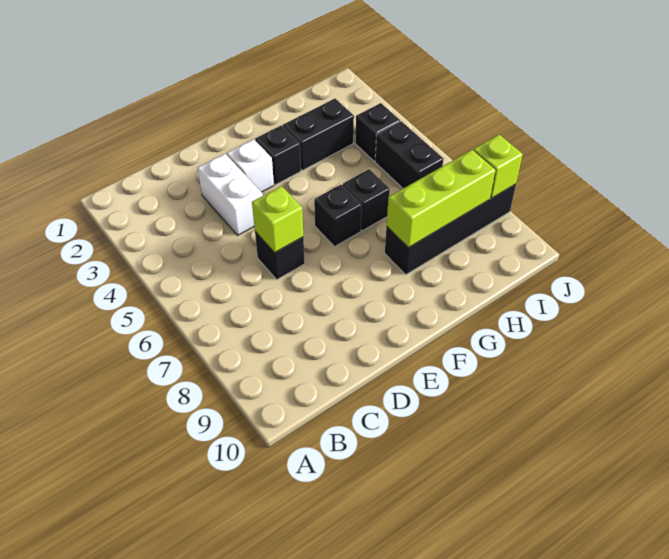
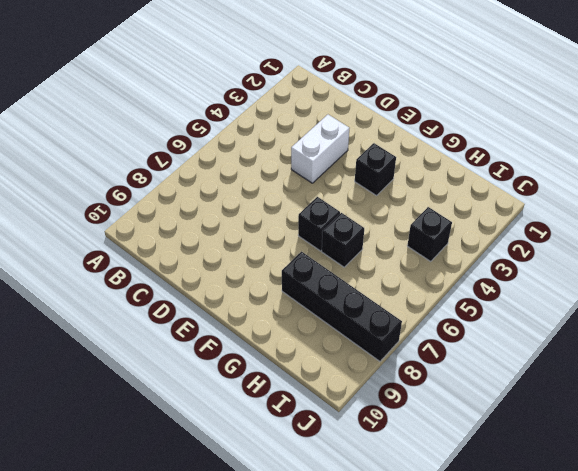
none -> black brick D6 level 1
none -> white brick E3 level 1
none -> black brick G3:H3 level 1

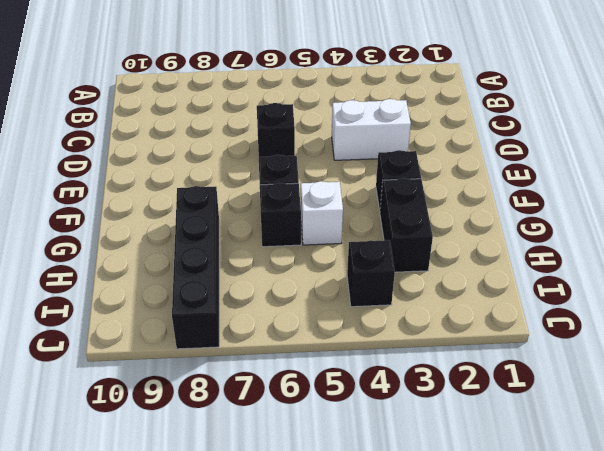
white brick G5 level 1 -> white brick E3 level 1
none -> black brick I5:I6 level 1
none -> lime brick D6 level 2
none -> lime brick G8:I8 level 2

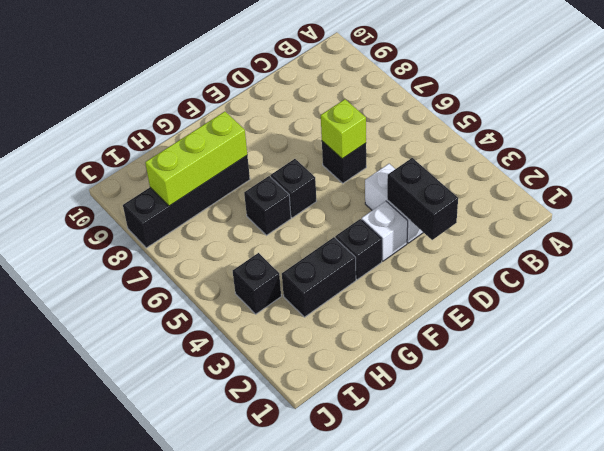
black brick D2:D3 level 2 -> black brick I5:I6 level 1
none -> lime brick J8 level 2

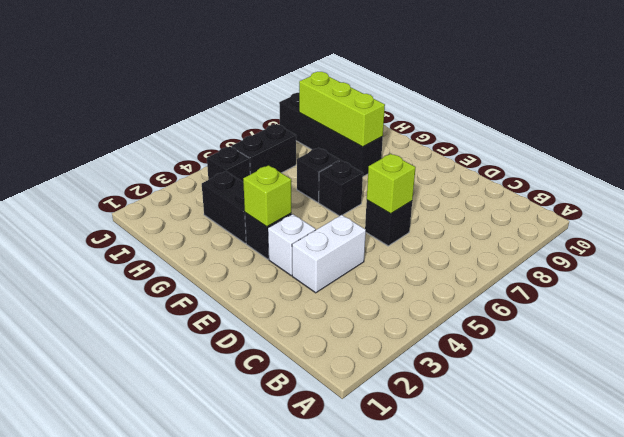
lime brick F3 level 2 -> lime brick J8 level 2

